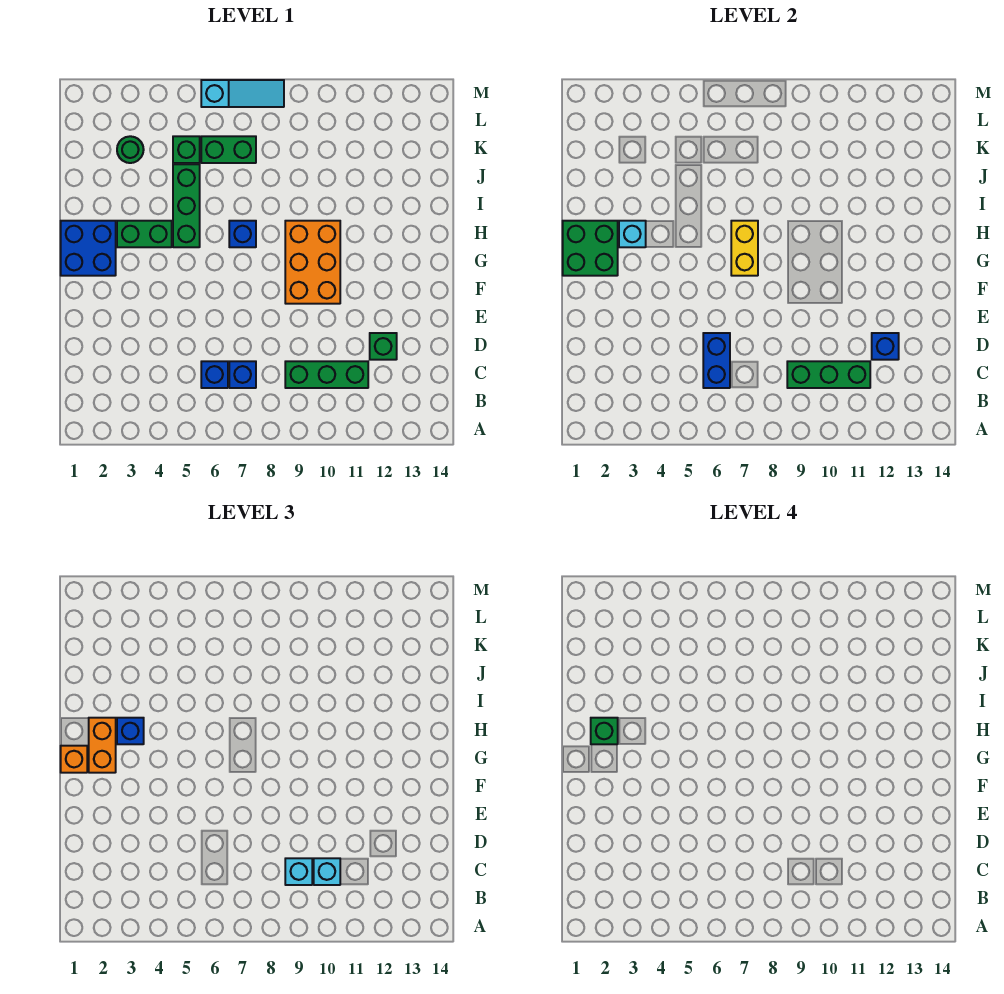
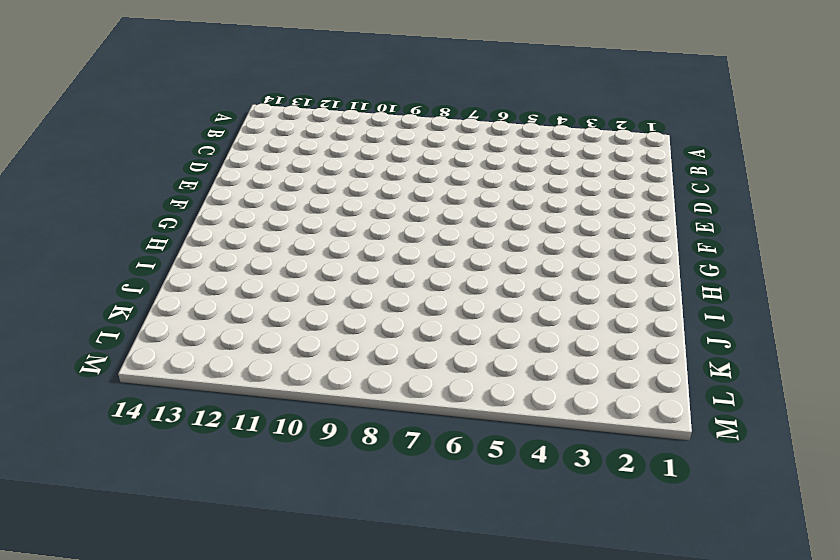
none -> blue brick C6 level 1
none -> blue brick C7 level 1
none -> green brick C9:C11 level 1

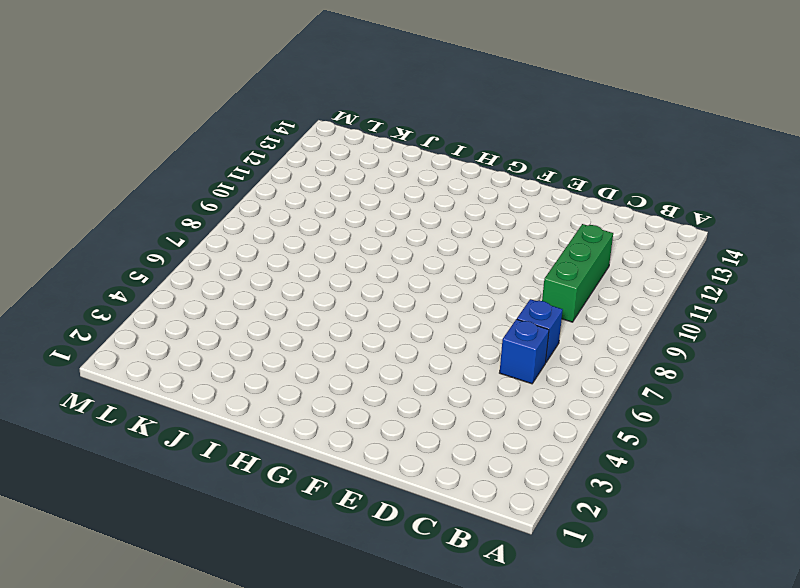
none -> green brick D12 level 1
none -> orange brick F9:H10 level 1
none -> blue brick G1:H2 level 1

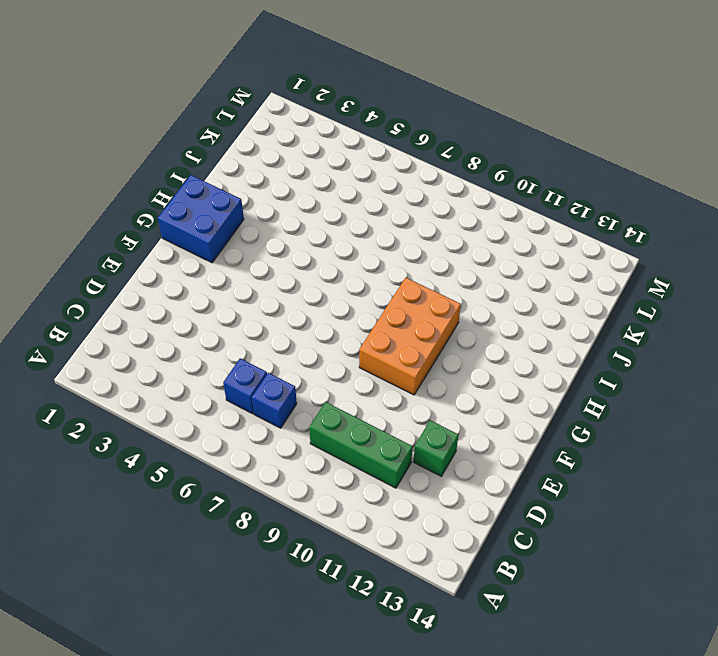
none -> green brick H3:H4 level 1
none -> green brick H5:J5 level 1
none -> blue brick H7 level 1

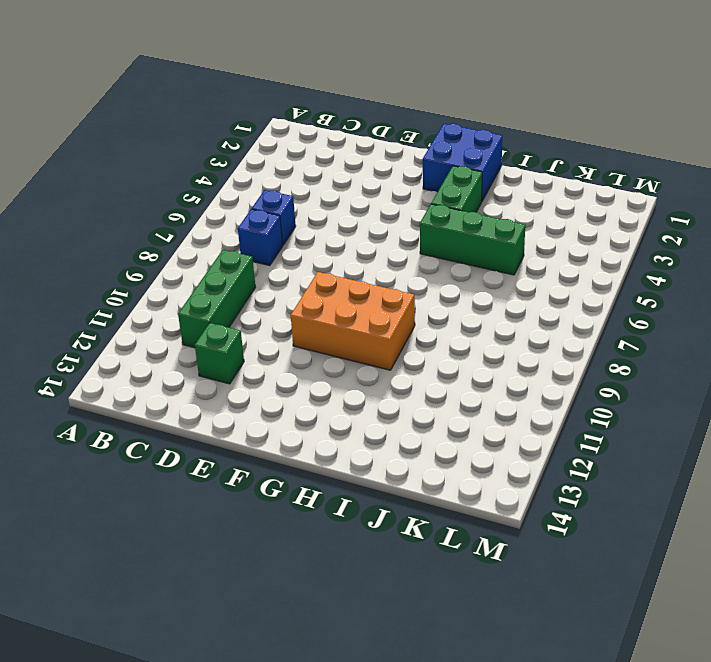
none -> blue brick H7 level 1
none -> green round brick K3 level 1
none -> green brick K5 level 1

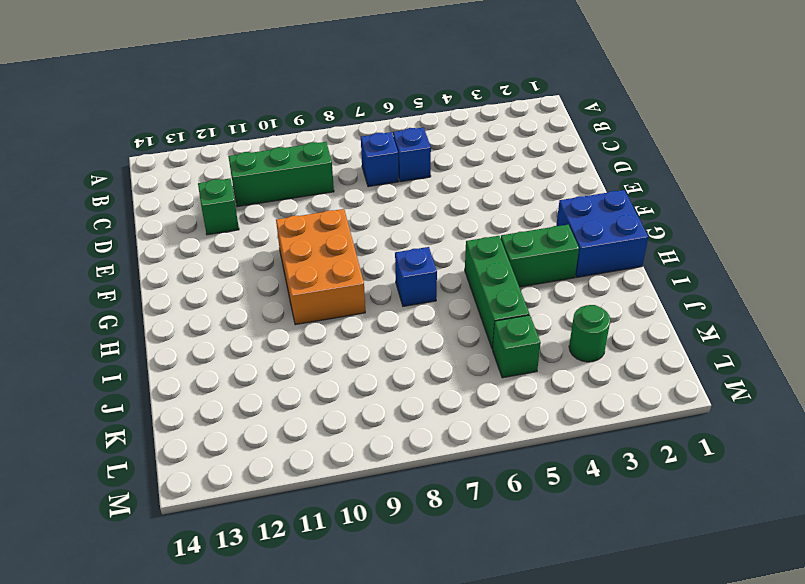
none -> green brick K6:K7 level 1
none -> cyan slope M6:M8 level 1 top 6
none -> blue brick C6:D6 level 2

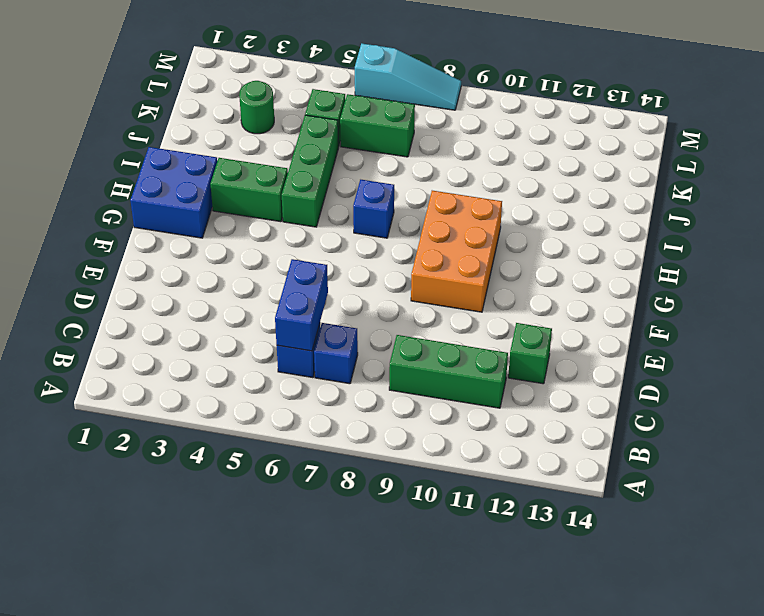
none -> green brick C9:C11 level 2
none -> blue brick D12 level 2
none -> green brick G1:H2 level 2

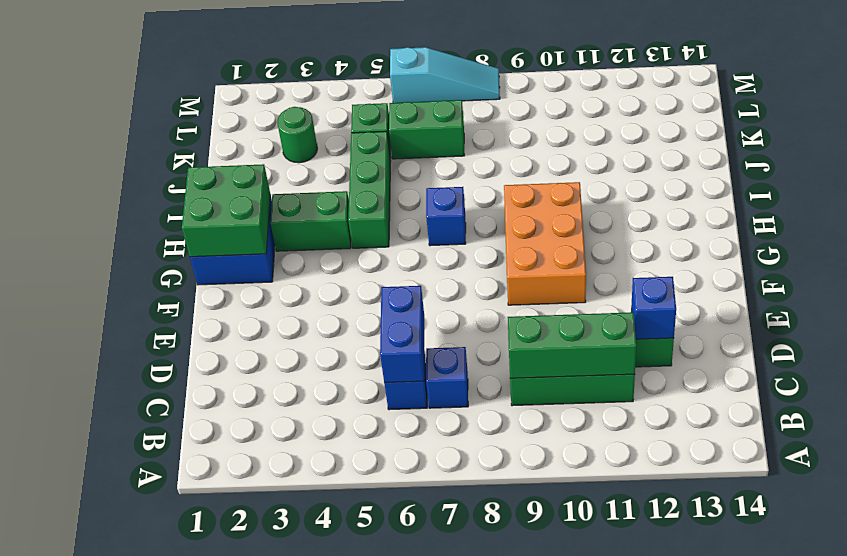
none -> yellow brick G7:H7 level 2
none -> cyan brick H3 level 2
none -> cyan brick C9 level 3

